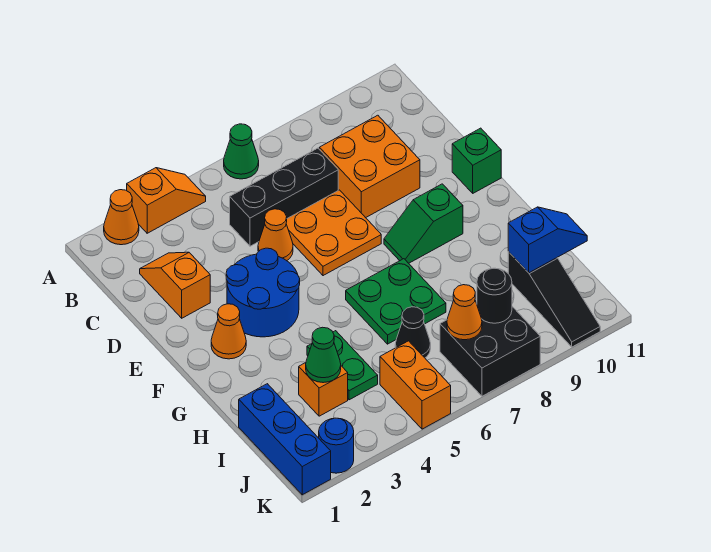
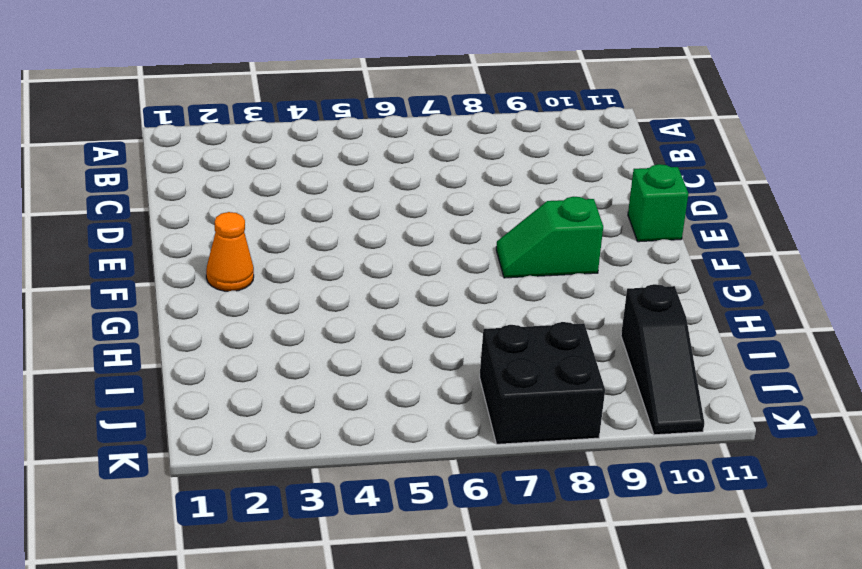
none -> orange cone A2 level 1
none -> orange slope A3:A4 level 1 top 3
none -> green cone A6 level 1

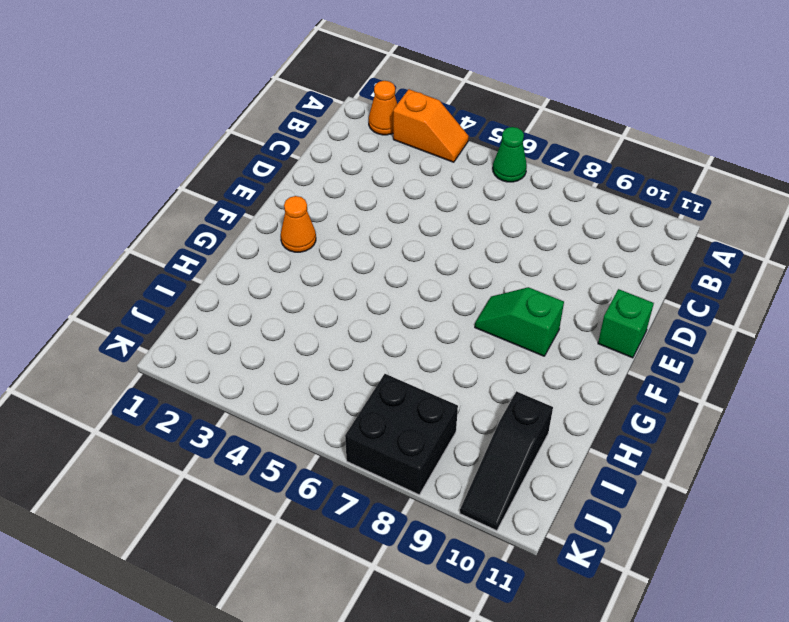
none -> orange slope C2:D2 level 1 top D
none -> black brick C5:C7 level 1
none -> orange brick C8:D9 level 1

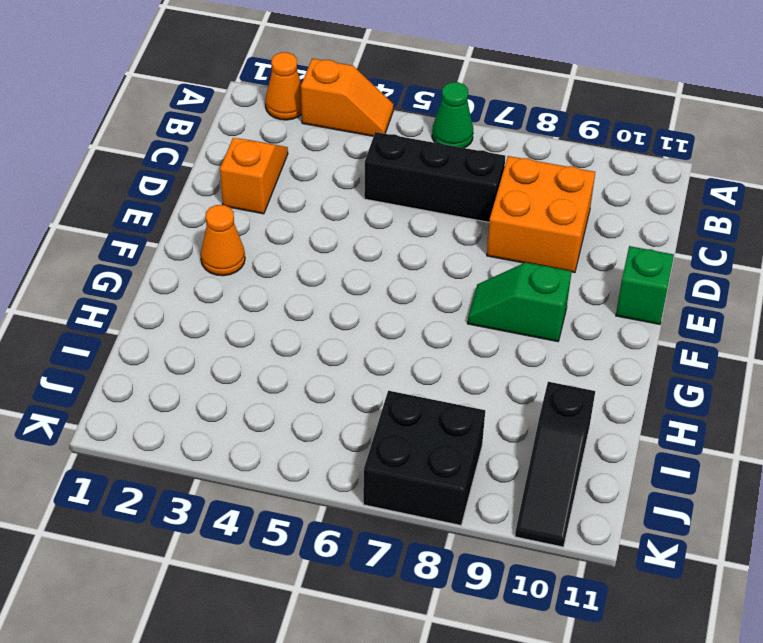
none -> orange cone D5 level 1
none -> orange plate D6:E7 level 1
none -> blue round brick E3:F4 level 1

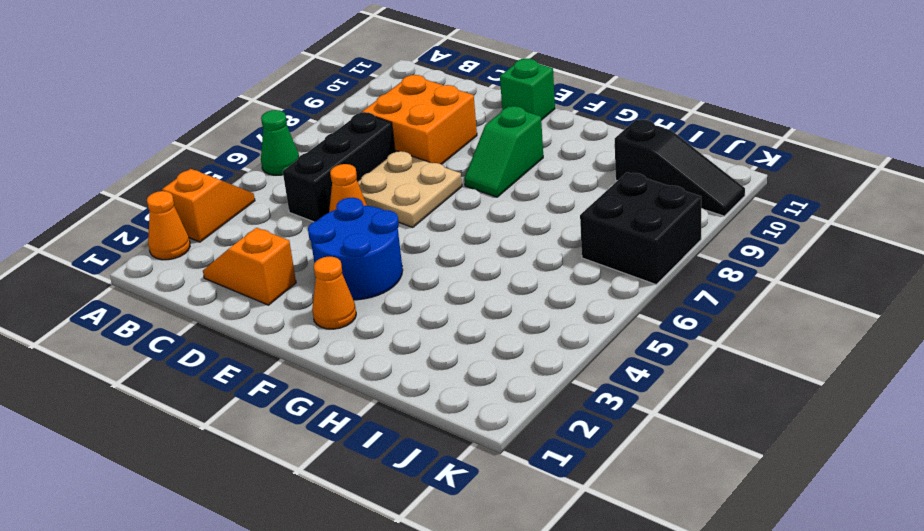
tan plate D6:E7 level 1 -> orange plate D6:E7 level 1
none -> green plate G6:H7 level 1
none -> green plate H4:I4 level 1
none -> blue brick I1:K1 level 1

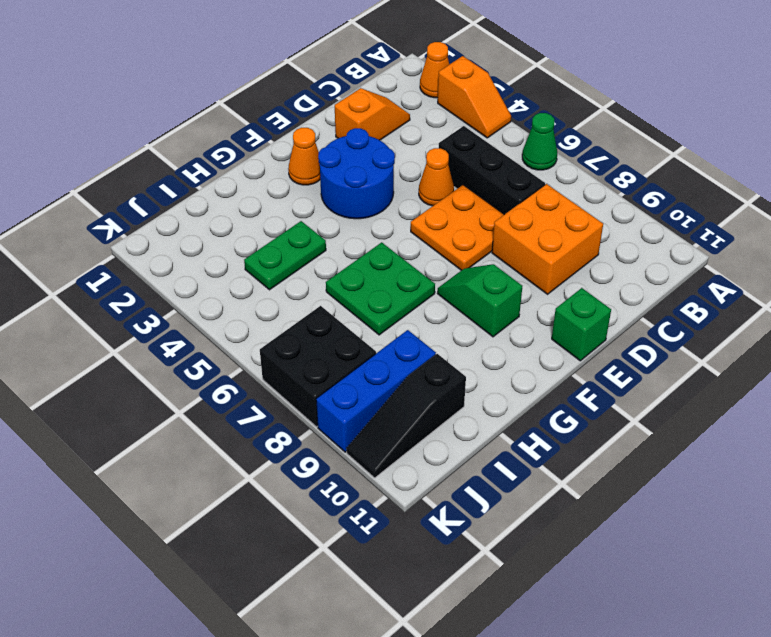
blue brick I9:K9 level 1 -> blue brick I1:K1 level 1
none -> orange brick I3 level 1
none -> black cone I6 level 1
none -> orange brick J5:K5 level 1

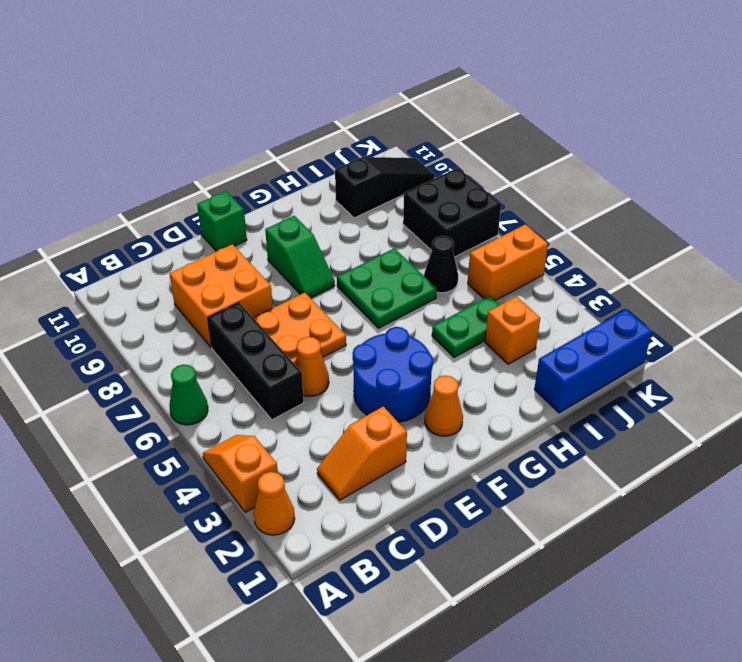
none -> blue round brick K2 level 1
none -> green cone I3 level 2
none -> blue slope I10:I11 level 2 top 10

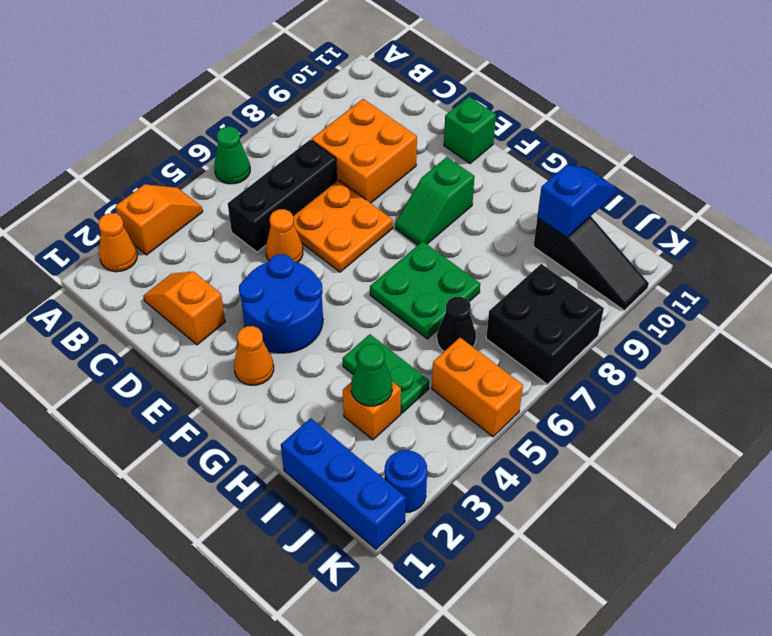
none -> orange cone J7 level 2
none -> black round brick J8 level 2

